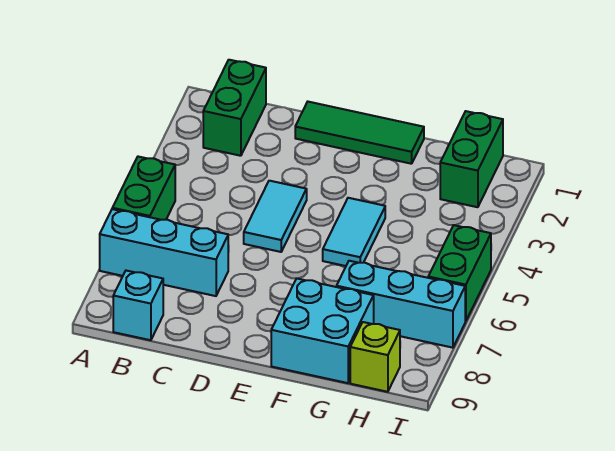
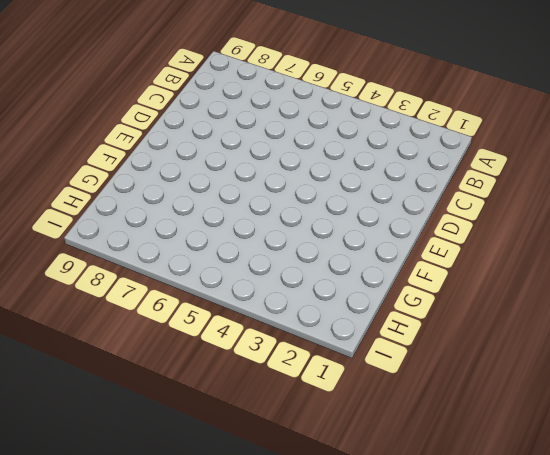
none -> green brick A5:A6 level 1
none -> cyan brick A7:C7 level 1
none -> green brick B1:B2 level 1

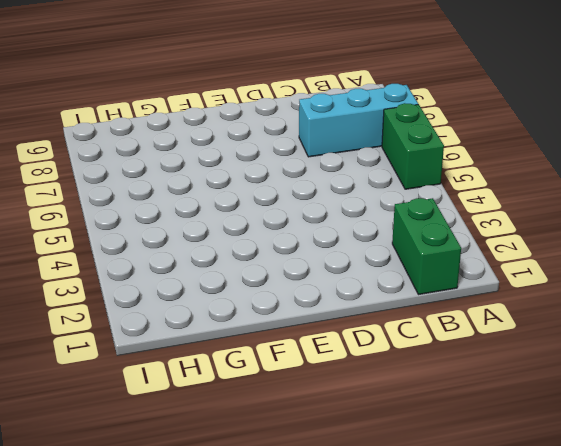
none -> cyan brick B9 level 1
none -> green tile D1:F1 level 1
none -> cyan tile D4:D5 level 1

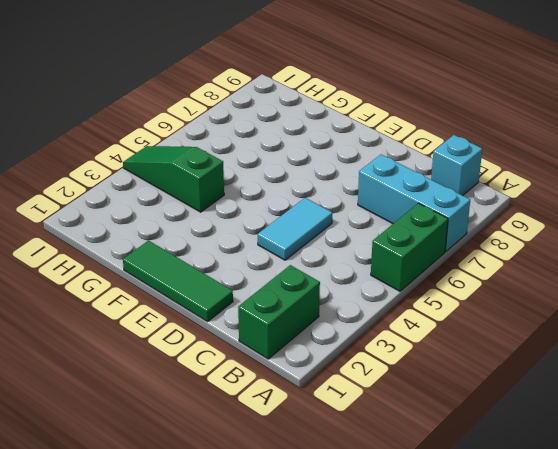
green slope G4:I4 level 1 top G -> none
none -> cyan tile F4:F5 level 1
none -> cyan brick F8:G9 level 1
none -> cyan brick G7:I7 level 1

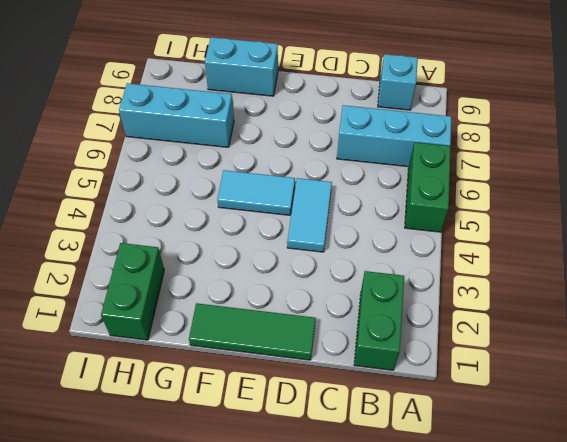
cyan tile E5:F5 level 1 -> cyan tile F4:F5 level 1
cyan brick F9:G9 level 1 -> cyan brick F8:G9 level 1
none -> lime brick H9 level 1
none -> green brick I5:I6 level 1

